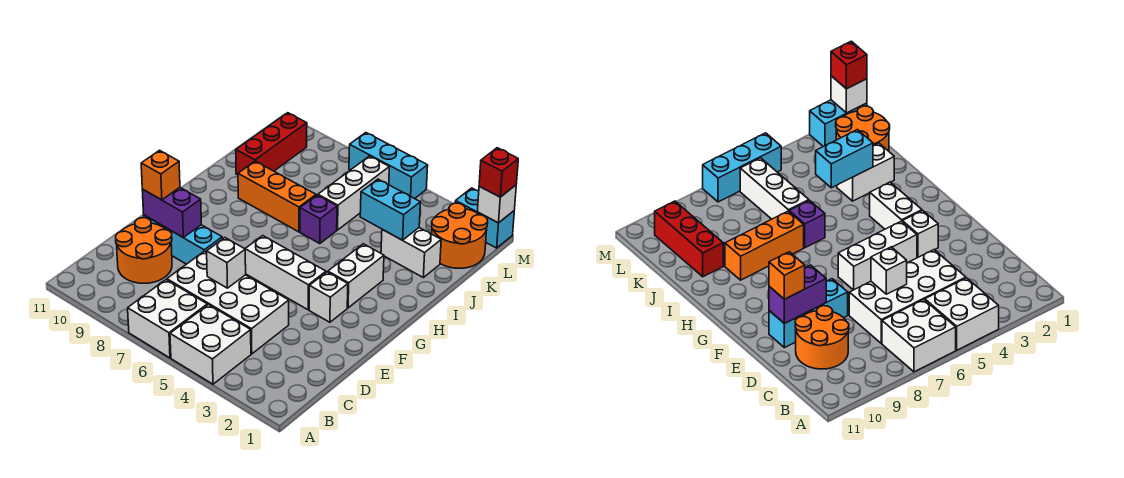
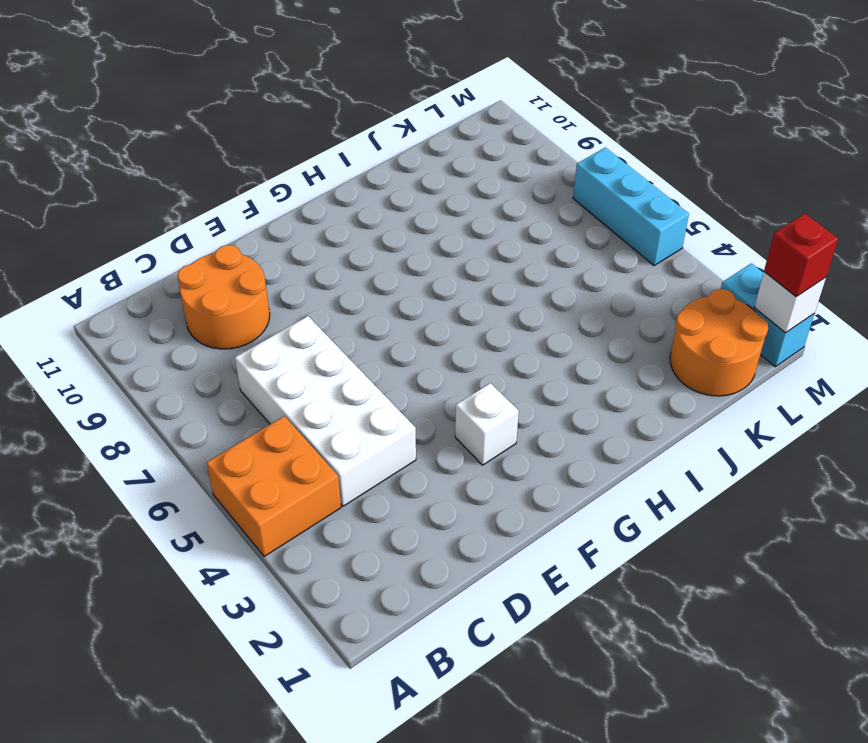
orange brick A4:B5 level 1 -> white brick A4:B5 level 1
none -> white brick A6:B7 level 1
none -> cyan brick E8:E10 level 1
none -> white brick F4:F6 level 1

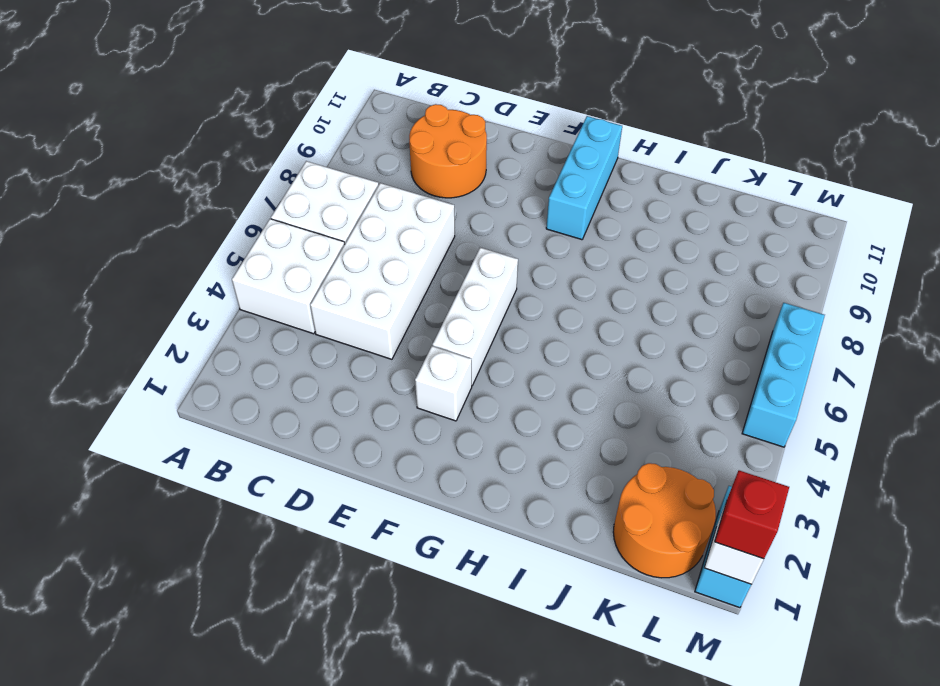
cyan brick G9:G11 level 1 -> cyan brick E8:E10 level 1
none -> white brick G3:H3 level 1
none -> purple brick I6 level 1
none -> orange brick I7:I9 level 1

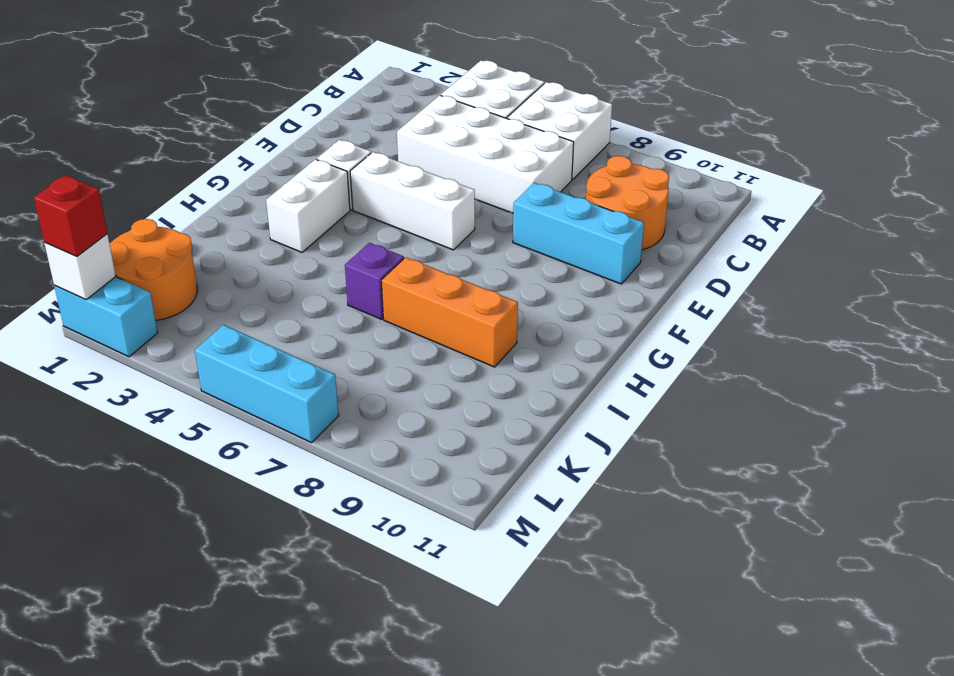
none -> white brick J2:J3 level 1
none -> white brick J6:L6 level 1
none -> red brick J10:L10 level 1

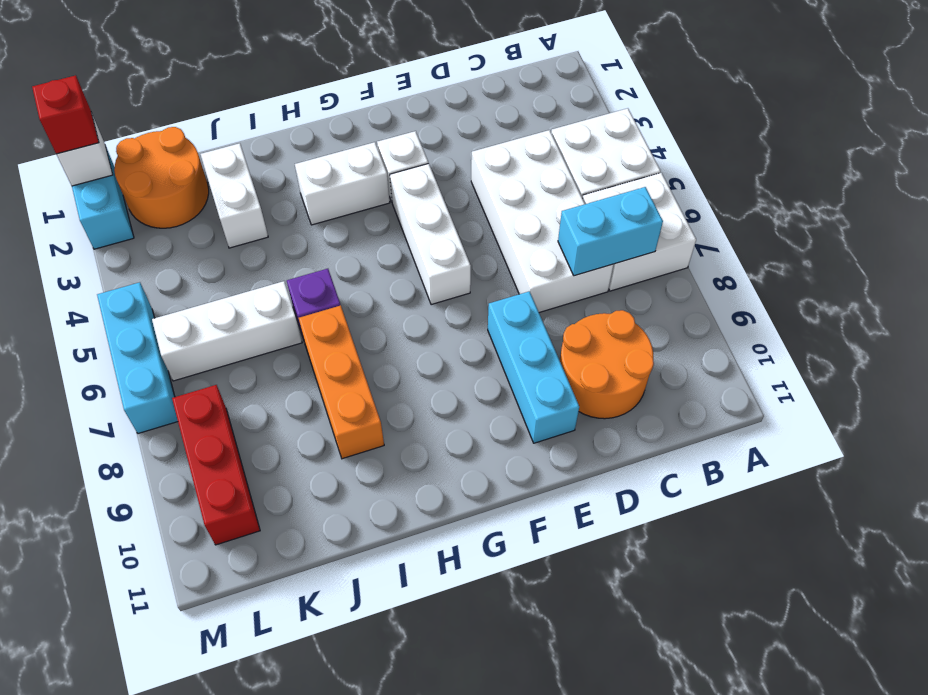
cyan brick B7:C7 level 2 -> cyan brick J3:J4 level 2
red brick L8:L10 level 1 -> red brick J10:L10 level 1
none -> white brick D6 level 2
none -> purple brick E9:E10 level 2
none -> orange brick E10 level 3

